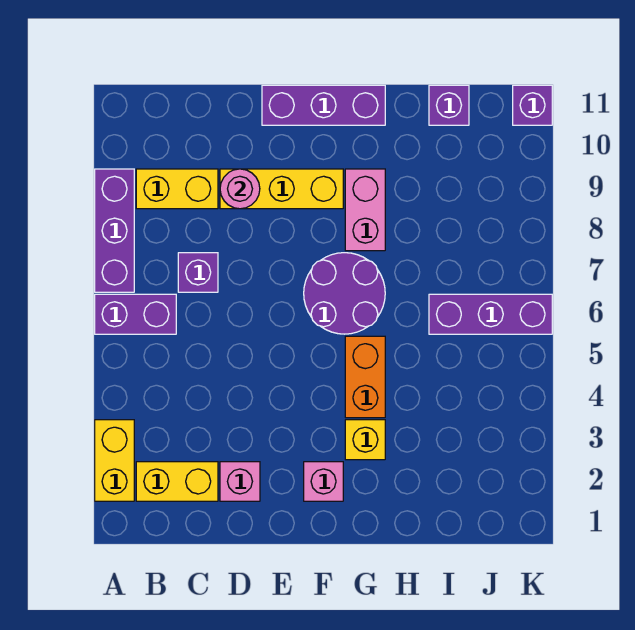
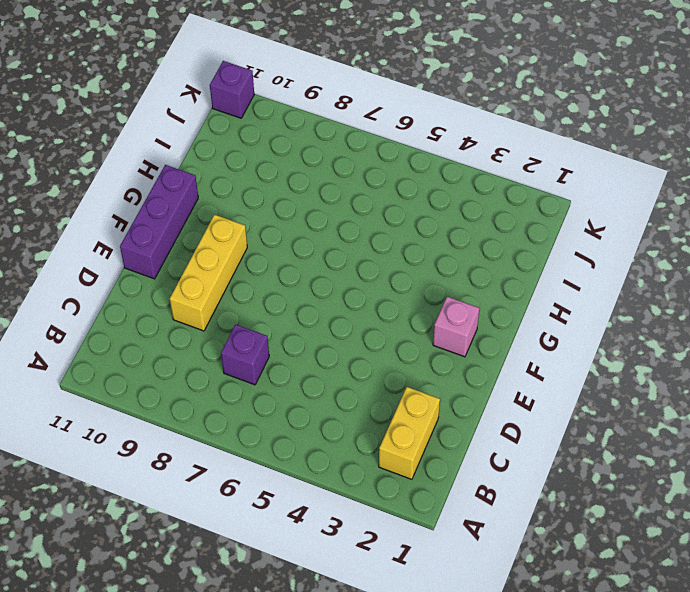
none -> yellow brick A2:A3 level 1
none -> purple brick A6:B6 level 1
none -> purple brick A7:A9 level 1

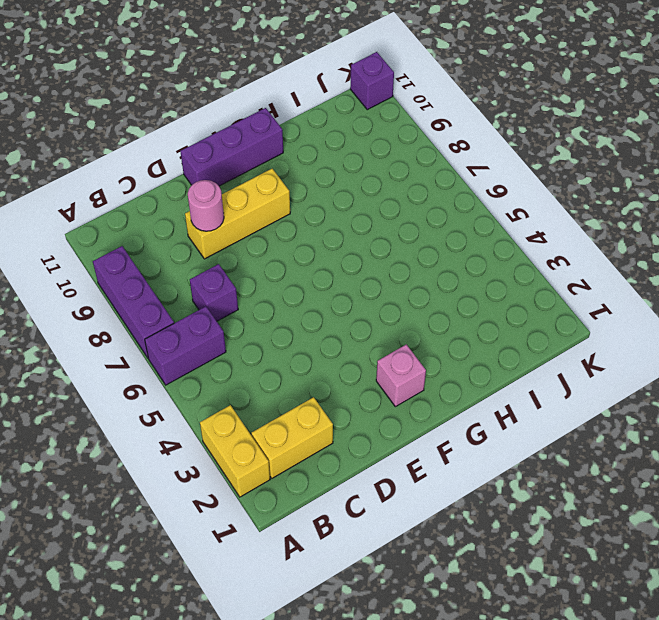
none -> yellow brick B9:C9 level 1
none -> pink brick D2 level 1
none -> purple round brick F6:G7 level 1

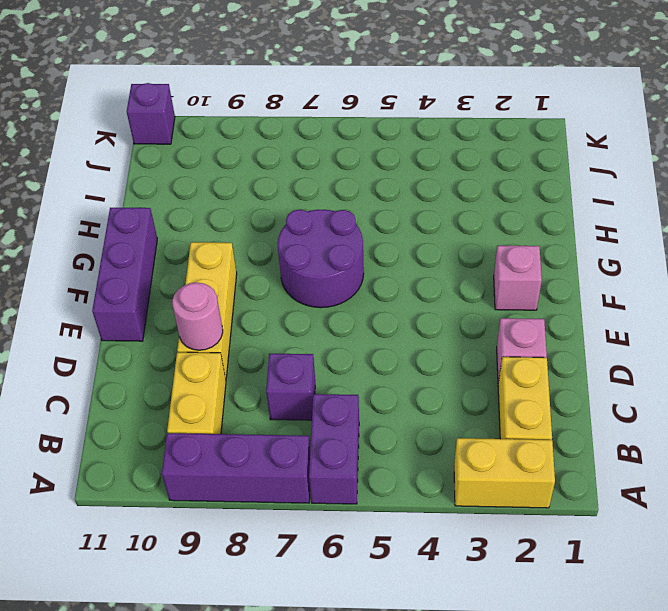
none -> yellow brick G3 level 1
none -> orange brick G4:G5 level 1
none -> pink brick G8:G9 level 1

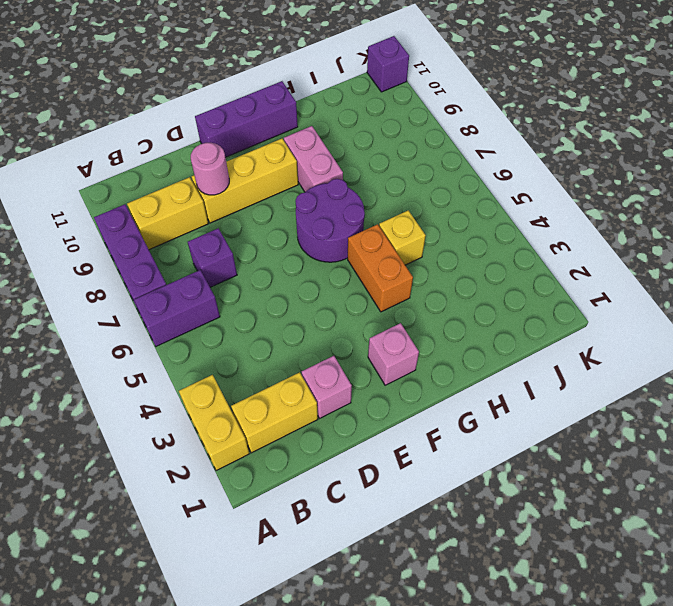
yellow brick H5 level 1 -> yellow brick G3 level 1
none -> purple brick I6:K6 level 1
none -> purple brick I11 level 1

